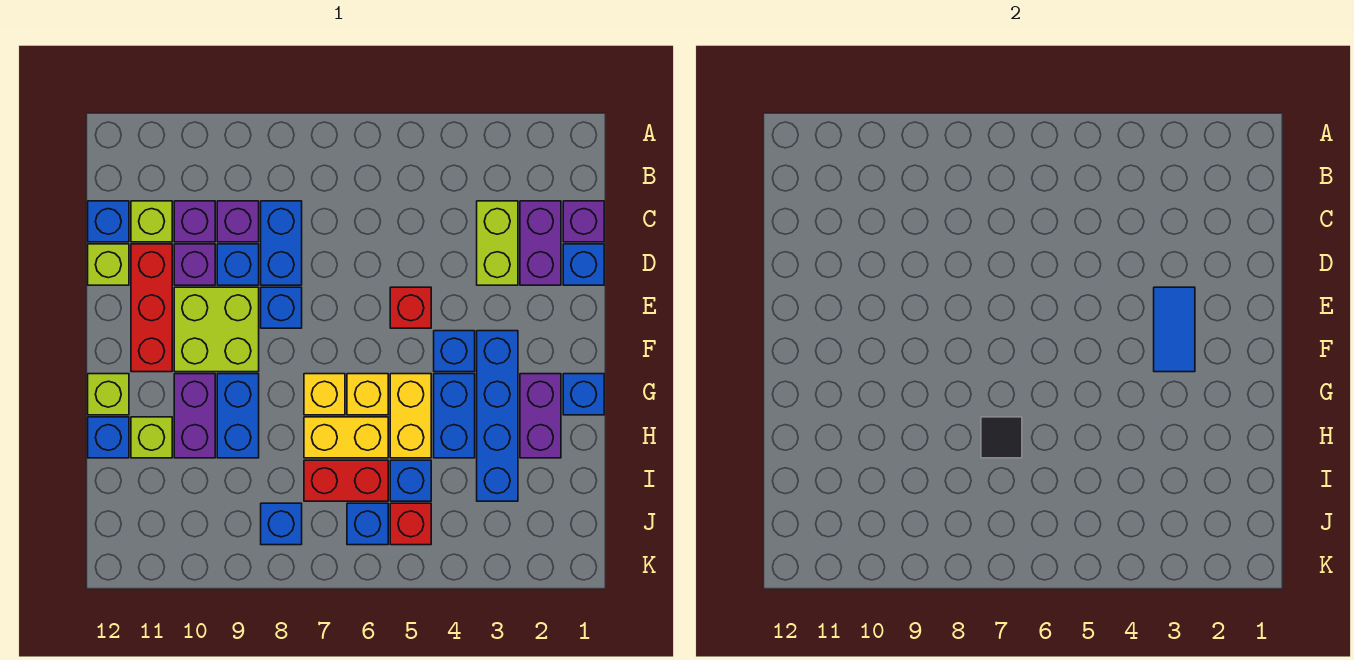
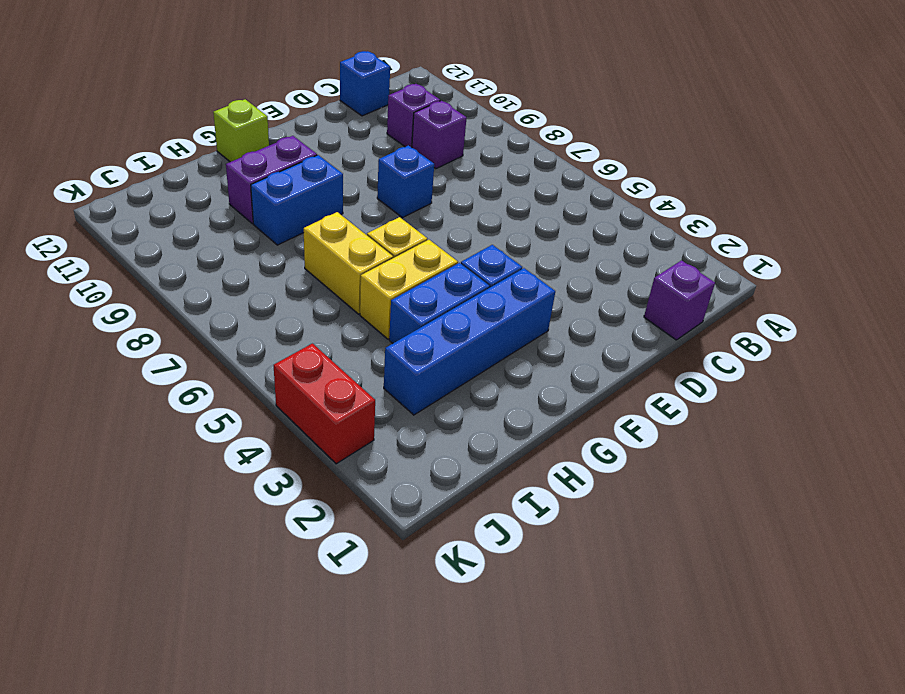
red brick K3:K4 level 1 -> red brick I6:I7 level 1
none -> purple brick C2:D2 level 1
none -> lime brick C3:D3 level 1
none -> blue brick C8:D8 level 1
none -> lime brick C11 level 1

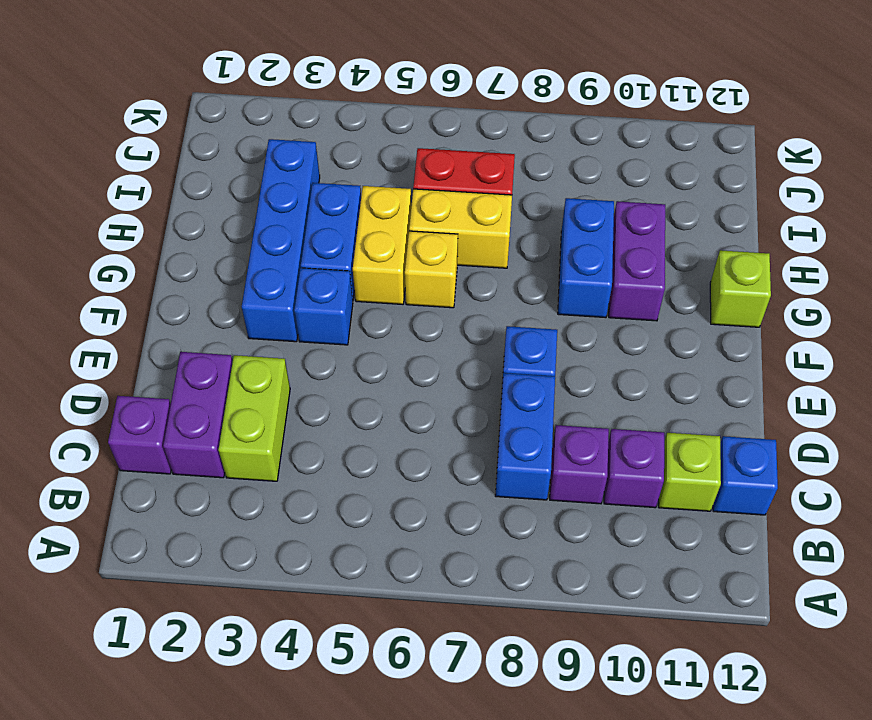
none -> blue brick D1 level 1
none -> blue brick D9 level 1
none -> purple brick D10 level 1
none -> red brick D11:F11 level 1

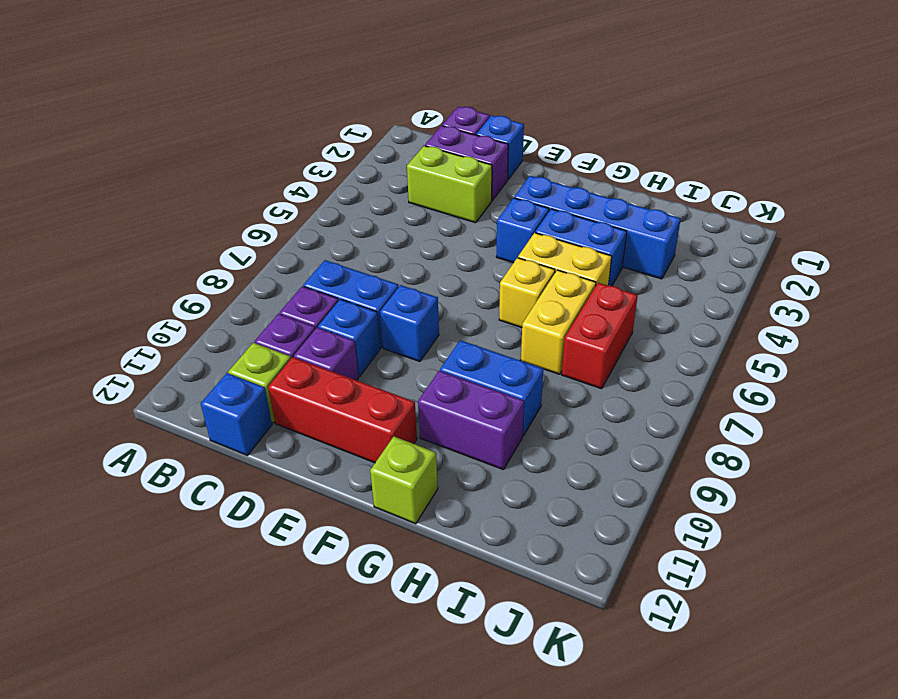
none -> lime brick D12 level 1
none -> red brick E5 level 1
none -> lime brick E9:F10 level 1
none -> blue brick G1 level 1

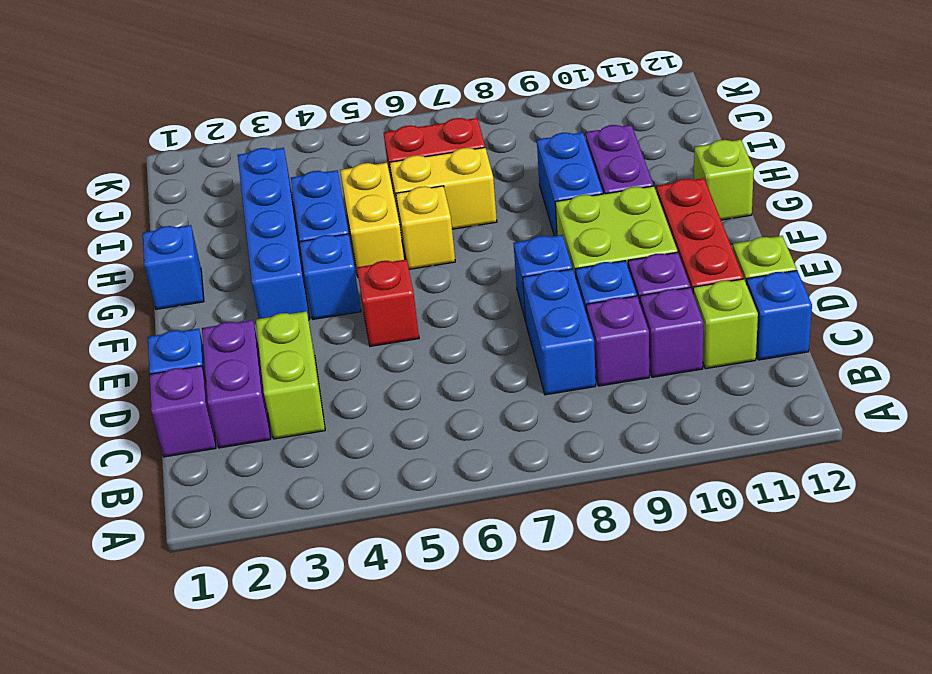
none -> purple brick G2:H2 level 1
none -> yellow brick G7 level 1
none -> lime brick H11 level 1
none -> blue brick H12 level 1

